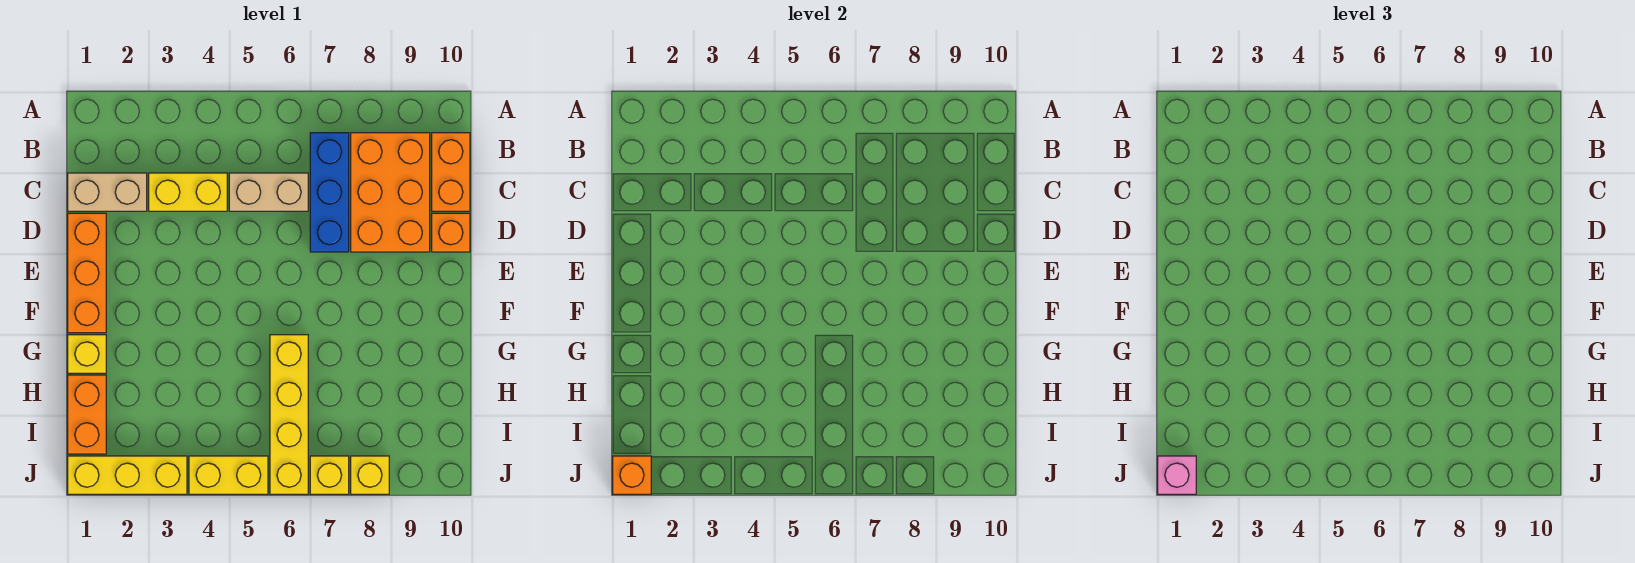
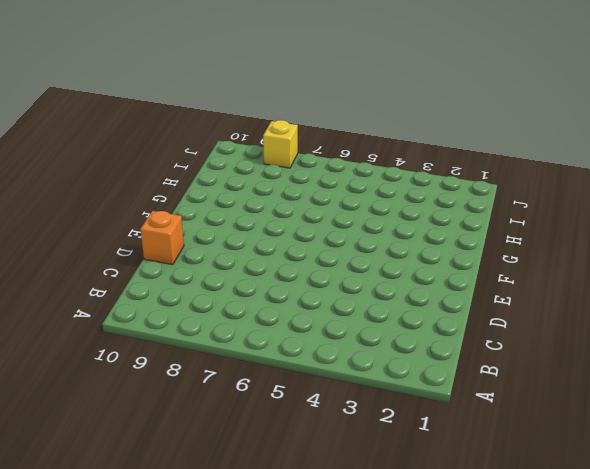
none -> blue brick B7:D7 level 1
none -> orange brick B8:D9 level 1
none -> orange brick B10:C10 level 1

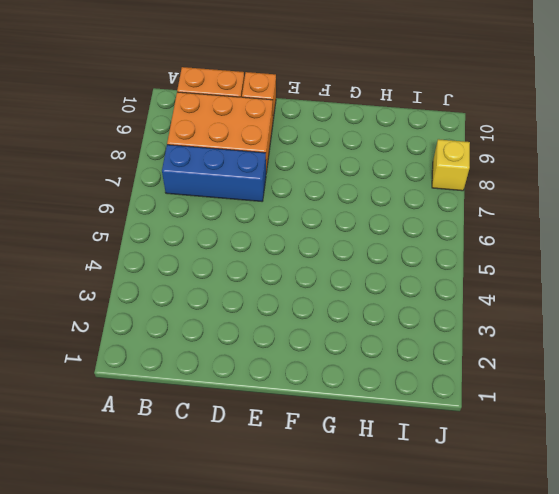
none -> tan brick C1:C2 level 1
none -> yellow brick C3:C4 level 1
none -> tan brick C5:C6 level 1

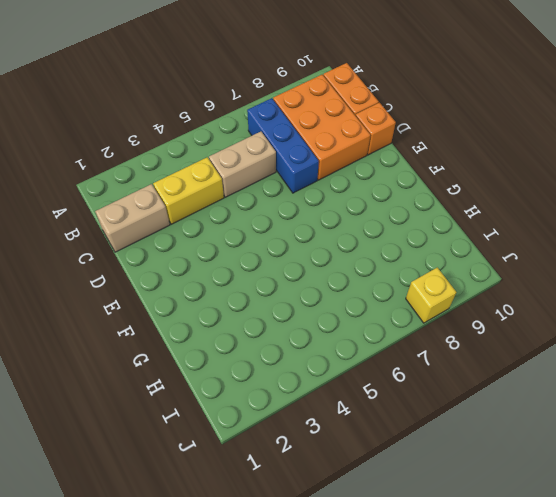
none -> orange brick D1:F1 level 1
none -> yellow brick G1 level 1
none -> yellow brick G6:J6 level 1

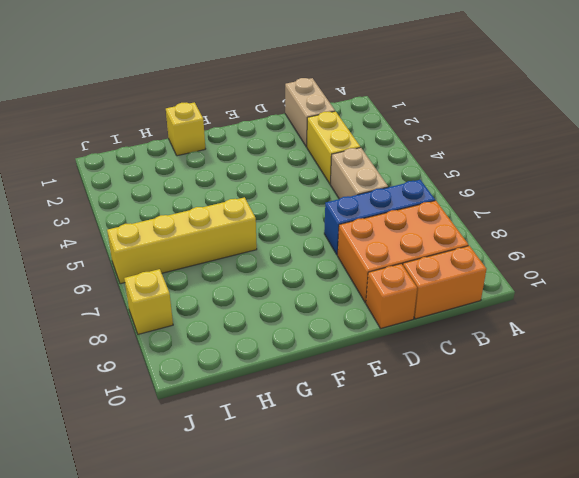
none -> orange brick D1:F1 level 1
none -> orange brick H1:I1 level 1
none -> yellow brick J1:J3 level 1

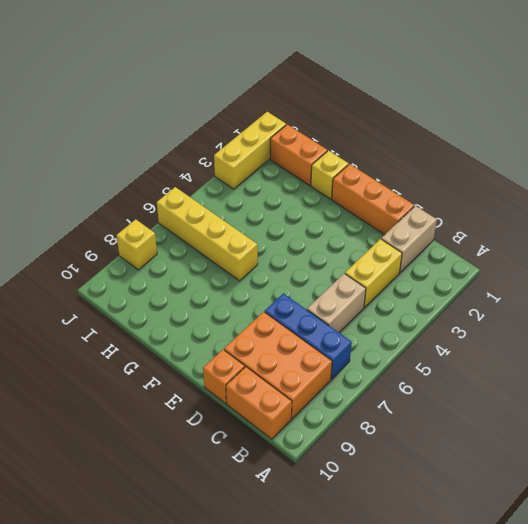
none -> yellow brick J4:J5 level 1
none -> yellow brick J7 level 1
none -> orange brick J1 level 2

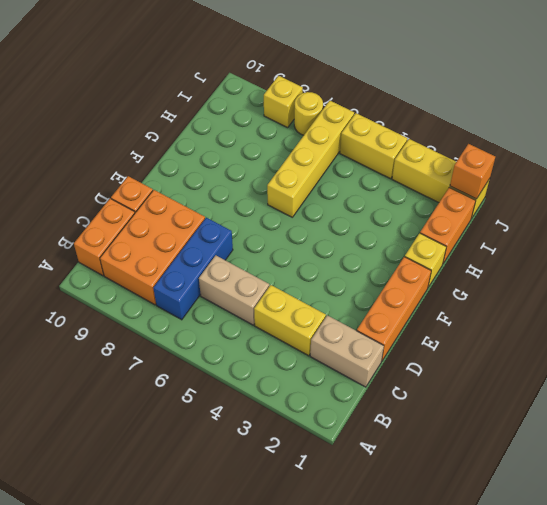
yellow round brick J7 level 1 -> yellow brick J7 level 1
none -> pink brick J1 level 3

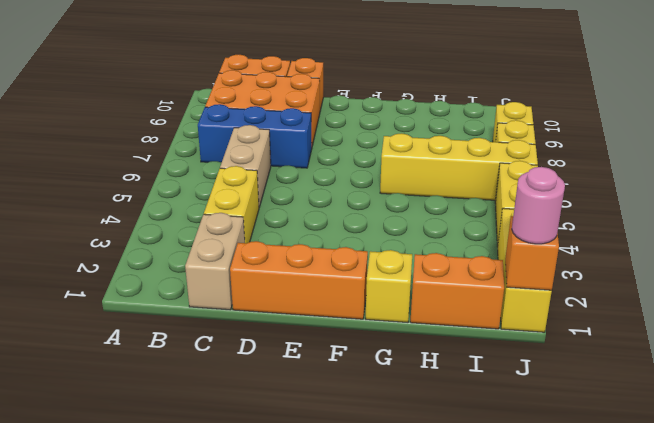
pink round brick J1 level 3 -> pink brick J1 level 3

